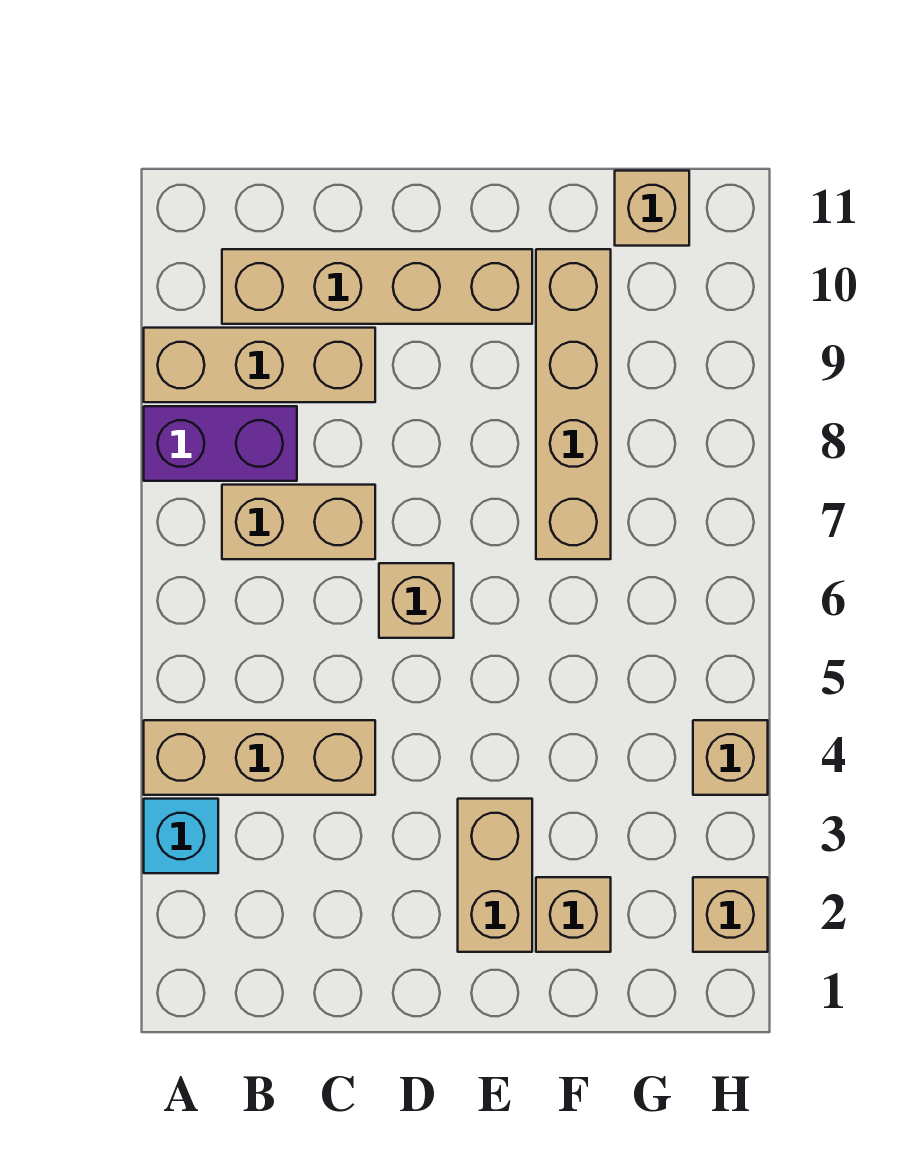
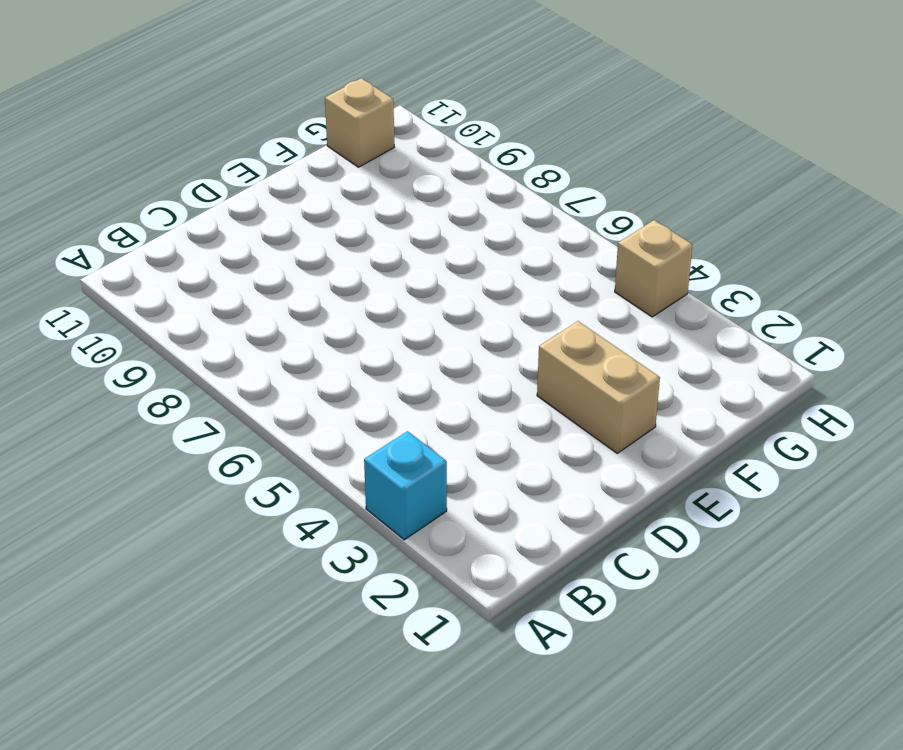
none -> tan brick A4:C4 level 1
none -> purple brick A8:B8 level 1
none -> tan brick A9:C9 level 1

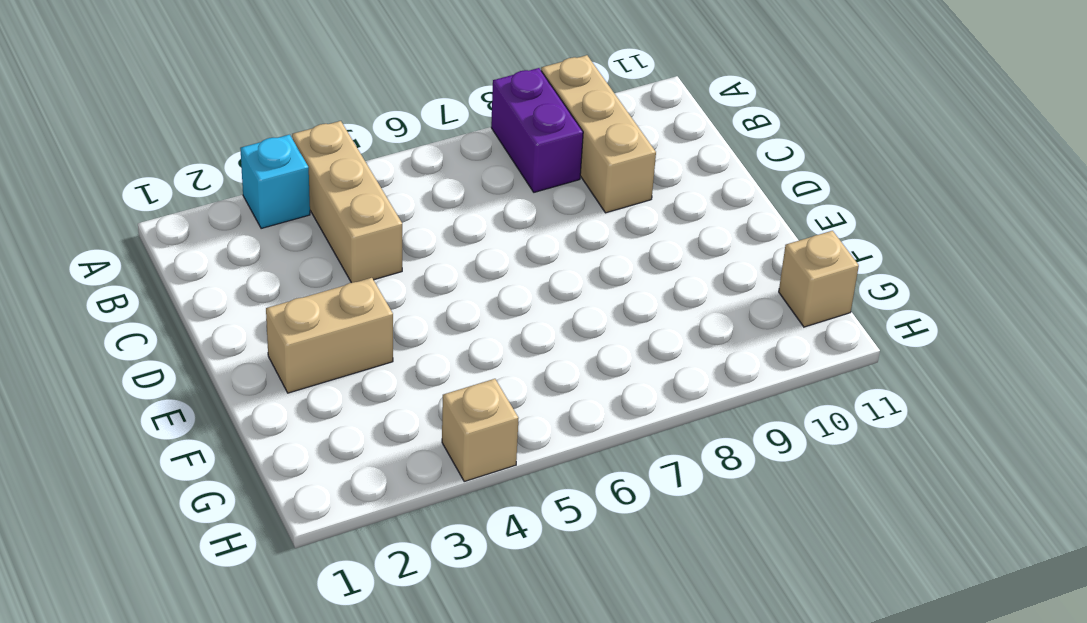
none -> tan brick B7:C7 level 1
none -> tan brick B10:E10 level 1
none -> tan brick D6 level 1

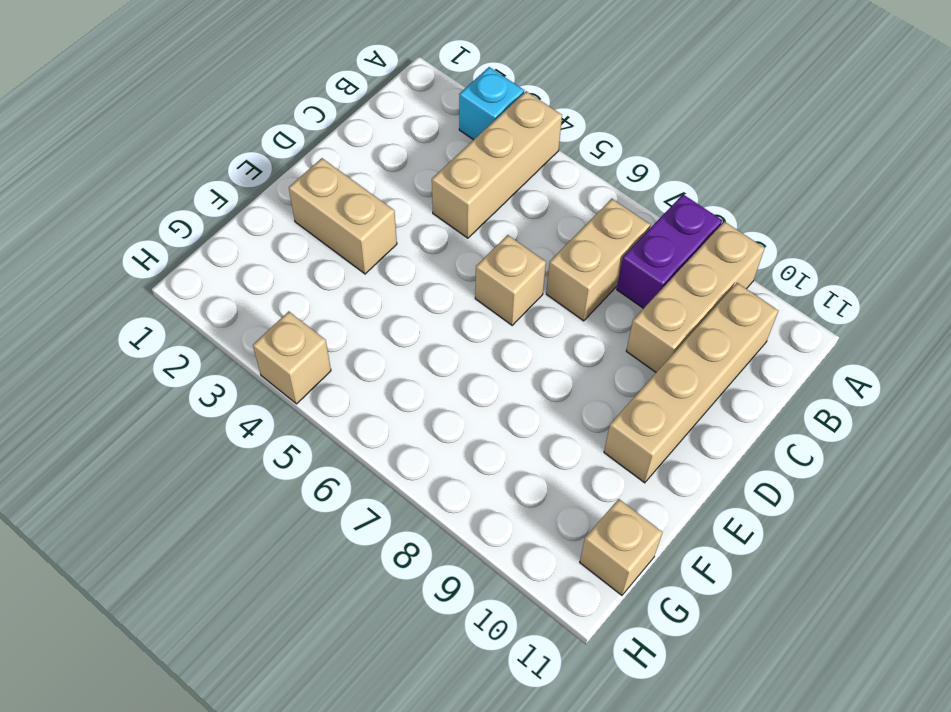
none -> tan brick F2 level 1
none -> tan brick F7:F10 level 1
none -> tan brick H2 level 1

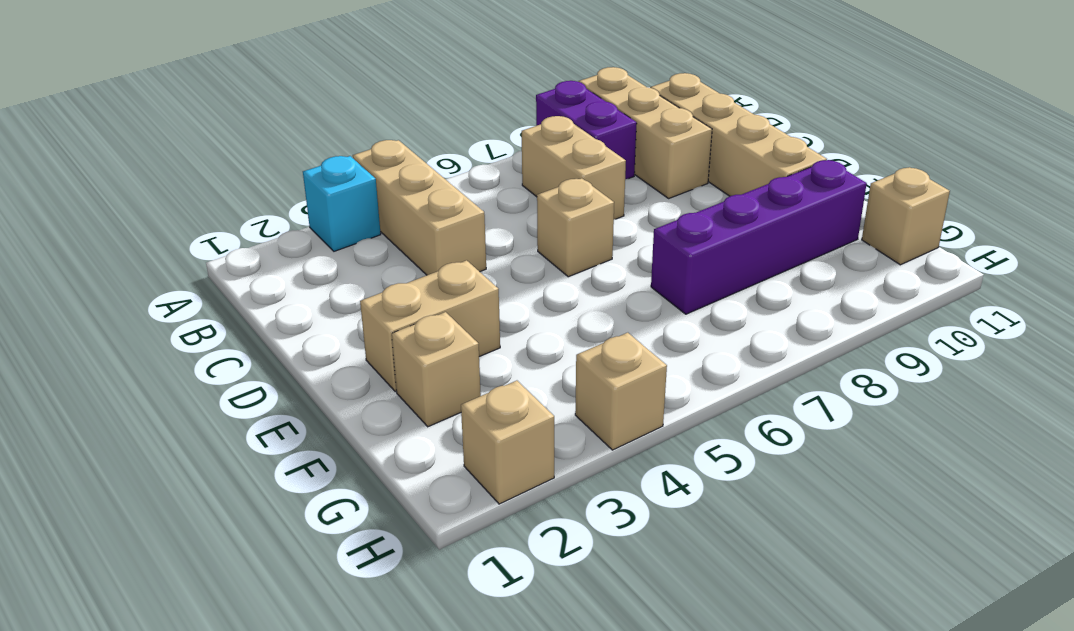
purple brick F7:F10 level 1 -> tan brick F7:F10 level 1

